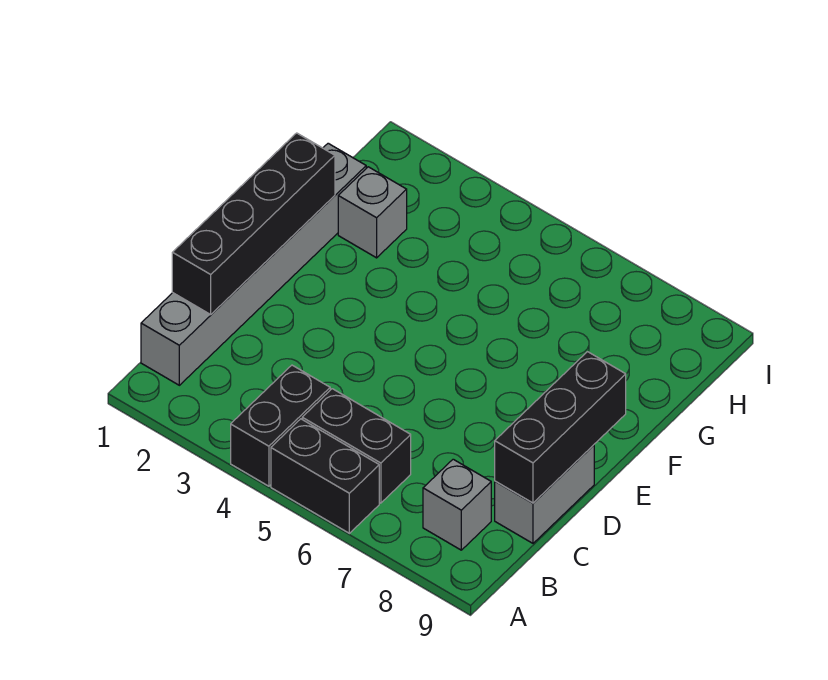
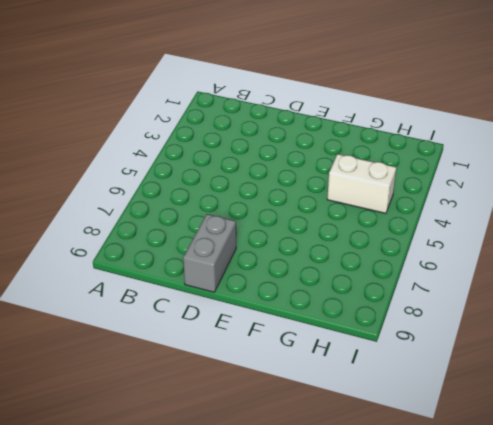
grey brick D8:D9 level 1 -> grey brick C9:D9 level 1
white brick G4:H4 level 1 -> none
none -> black brick A4:B4 level 1
none -> black brick A5:A6 level 1

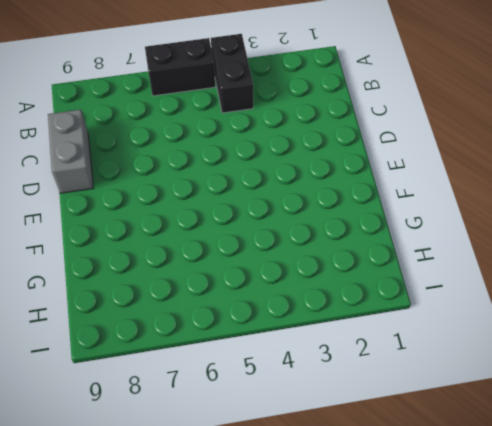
none -> grey brick B1:G1 level 1
none -> black brick B5:B6 level 1

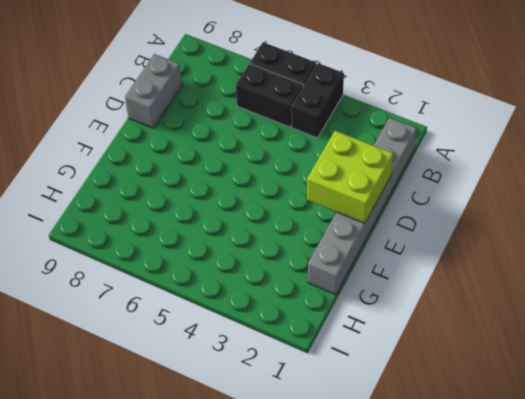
lime brick D1:E2 level 2 -> black brick C1:F1 level 2
none -> grey brick B8 level 1
none -> grey brick G2 level 1

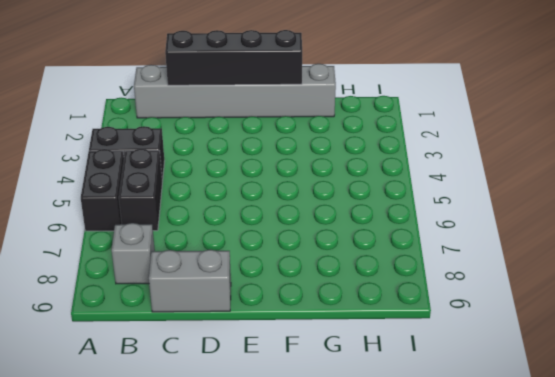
none -> grey brick G2 level 1
none -> black brick C9:E9 level 2

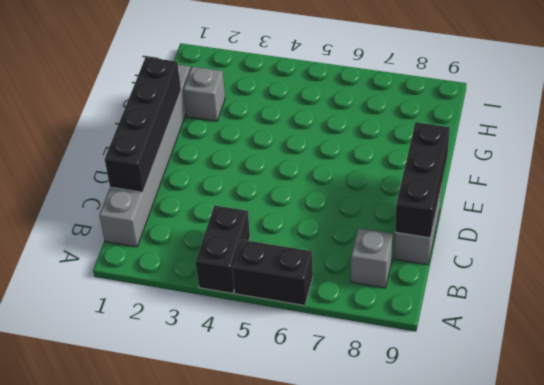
none -> black brick B5:B6 level 1

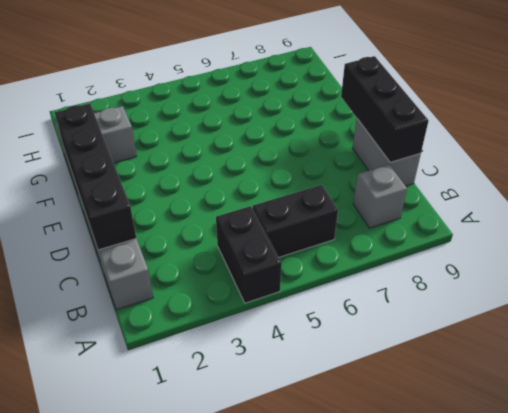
none -> black brick A5:A6 level 1

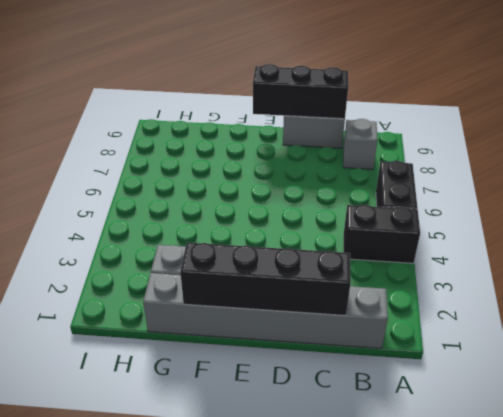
none -> black brick B5:B6 level 1

